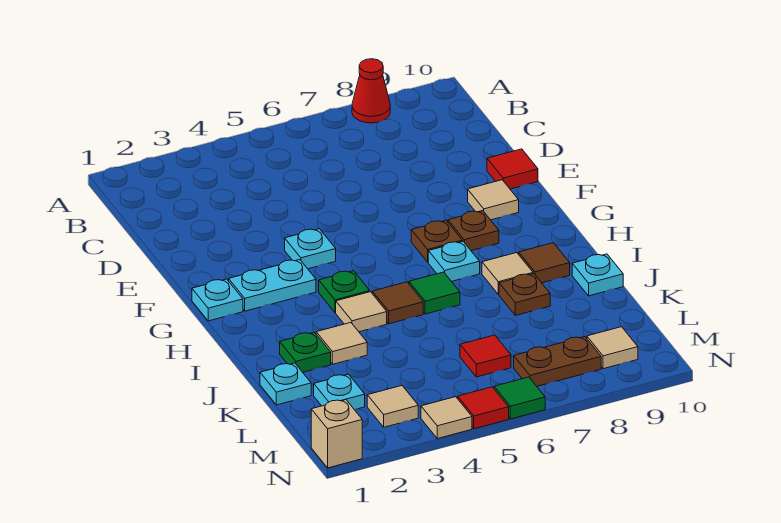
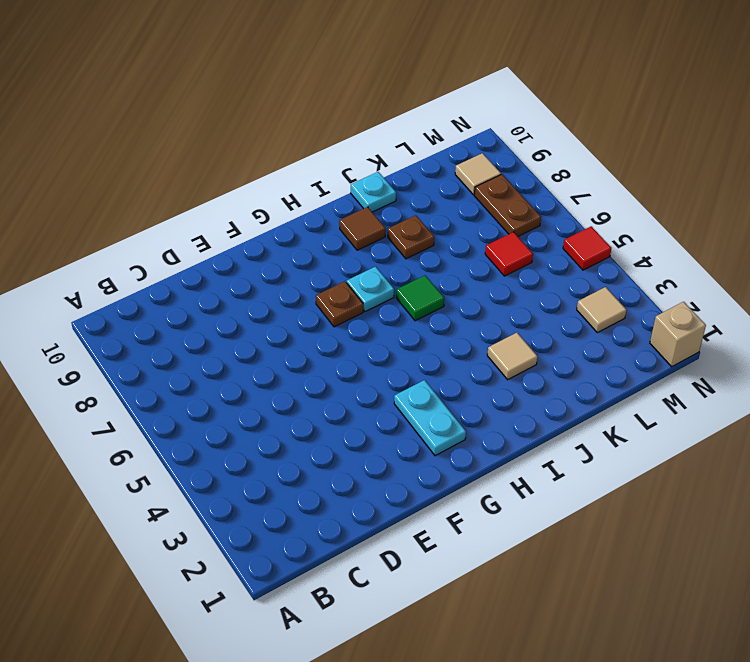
none -> red cone A8 level 1
none -> red tile E10 level 1
none -> cyan plate F4 level 1

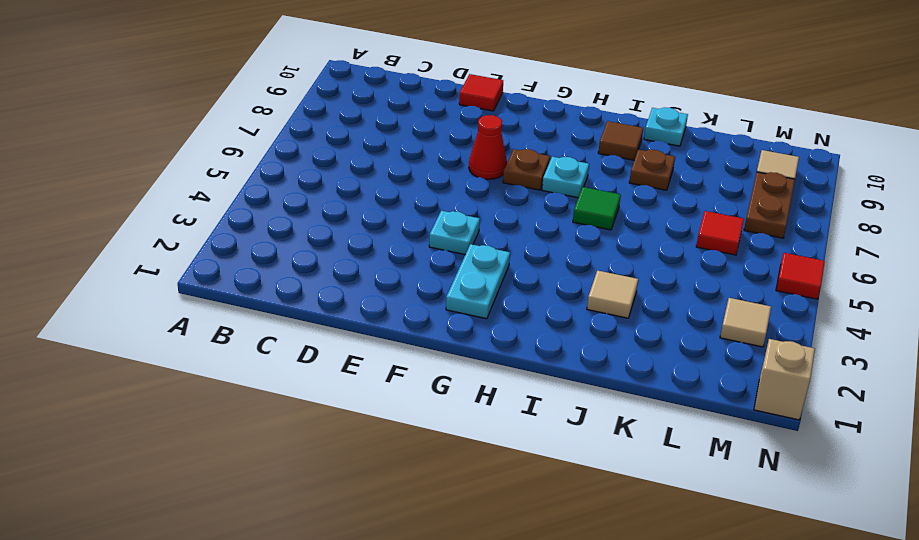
red cone F7 level 1 -> red cone A8 level 1
none -> tan tile F9 level 1
none -> cyan plate G1 level 1
none -> brown plate G8 level 1

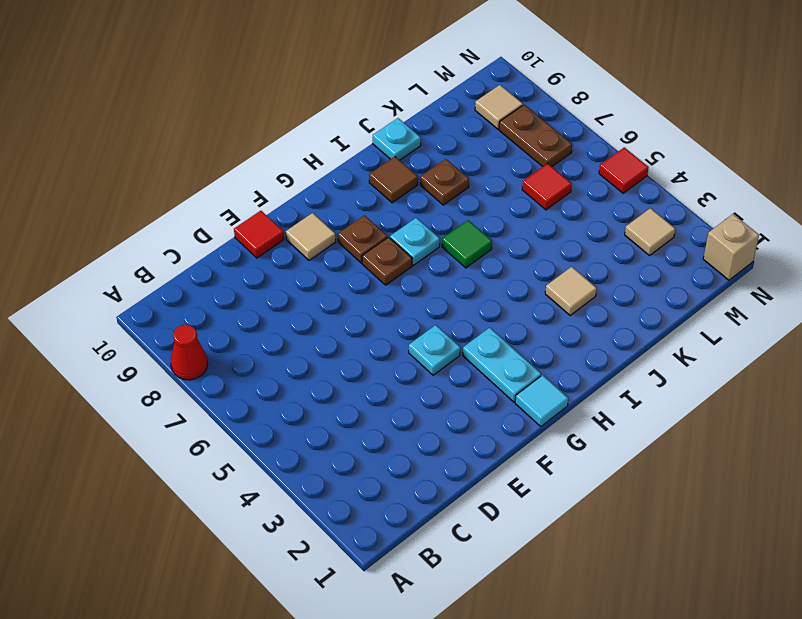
cyan tile G1 level 1 -> cyan plate G1 level 1
none -> green plate H4 level 1
none -> tan tile I4 level 1
none -> brown tile I5 level 1

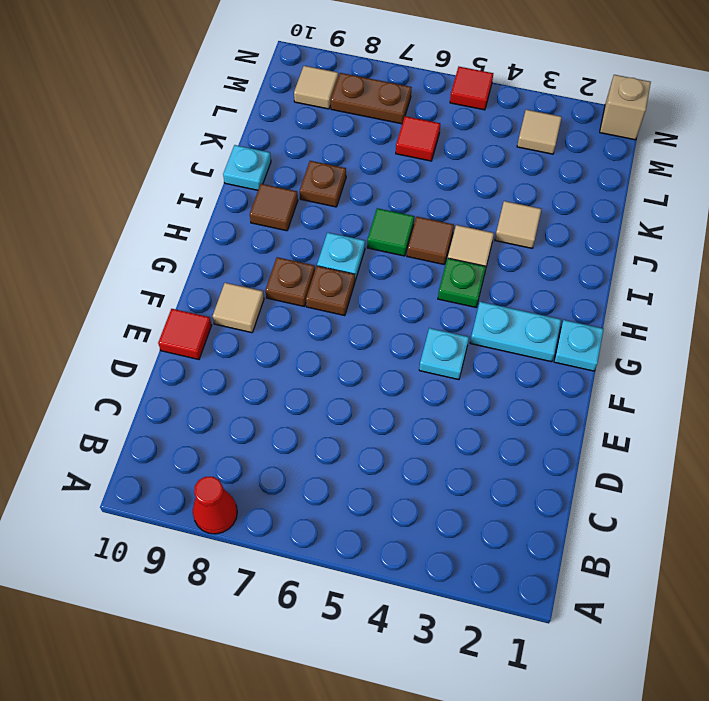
none -> tan tile I8 level 1
none -> green plate J2 level 1
none -> cyan plate K1 level 1

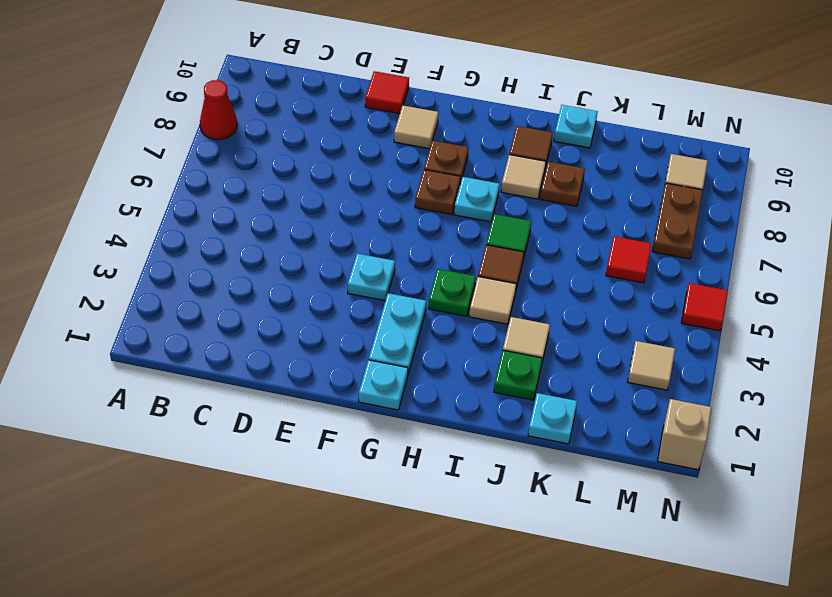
none -> cyan plate L2 level 1
none -> tan tile N4 level 1
none -> green tile N6 level 1

